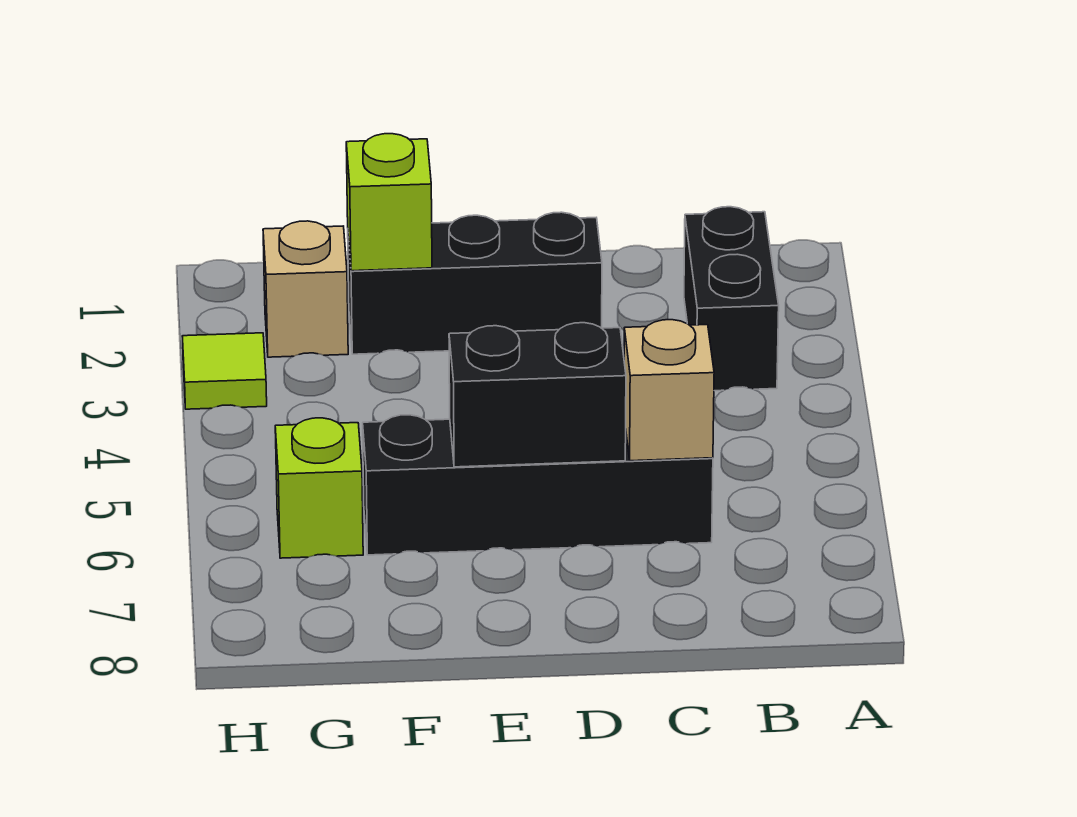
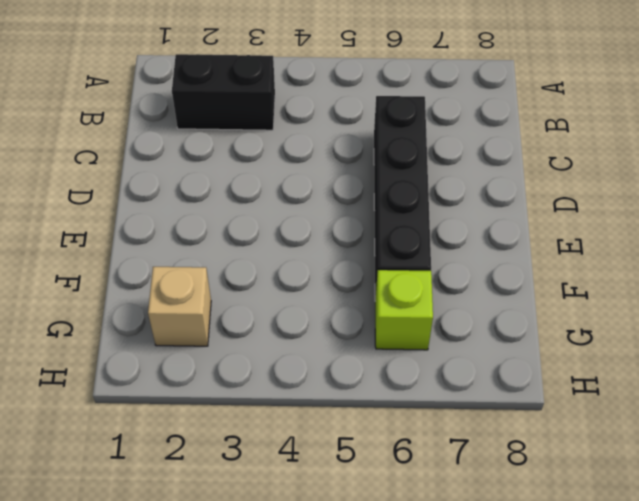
none -> black brick D2:F2 level 1
none -> lime tile H3 level 1

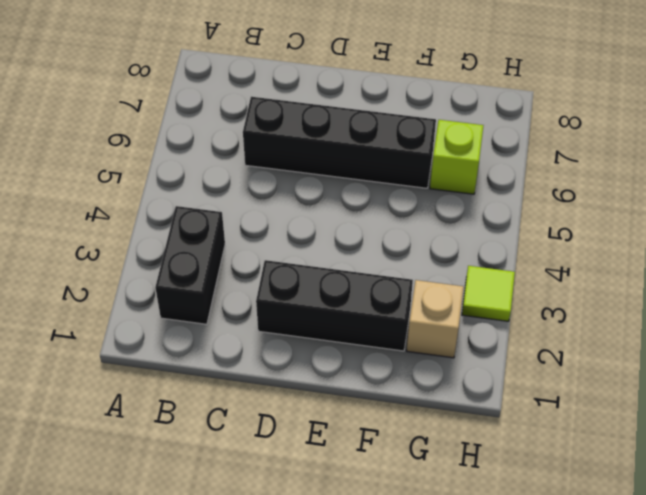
none -> tan brick C6 level 2
none -> black brick D6:E6 level 2

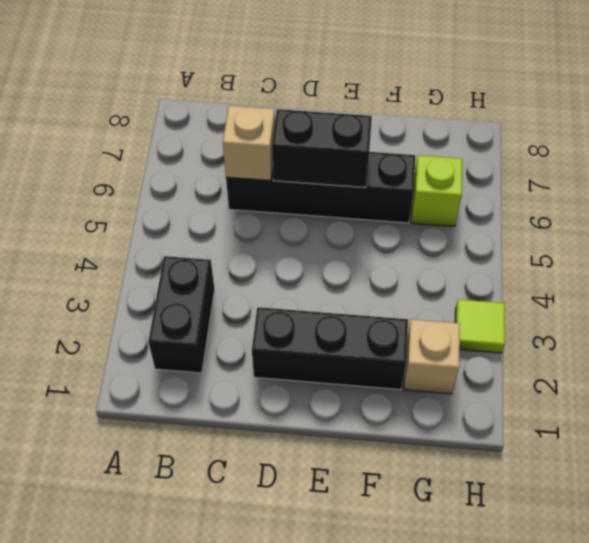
none -> lime brick F2 level 2

